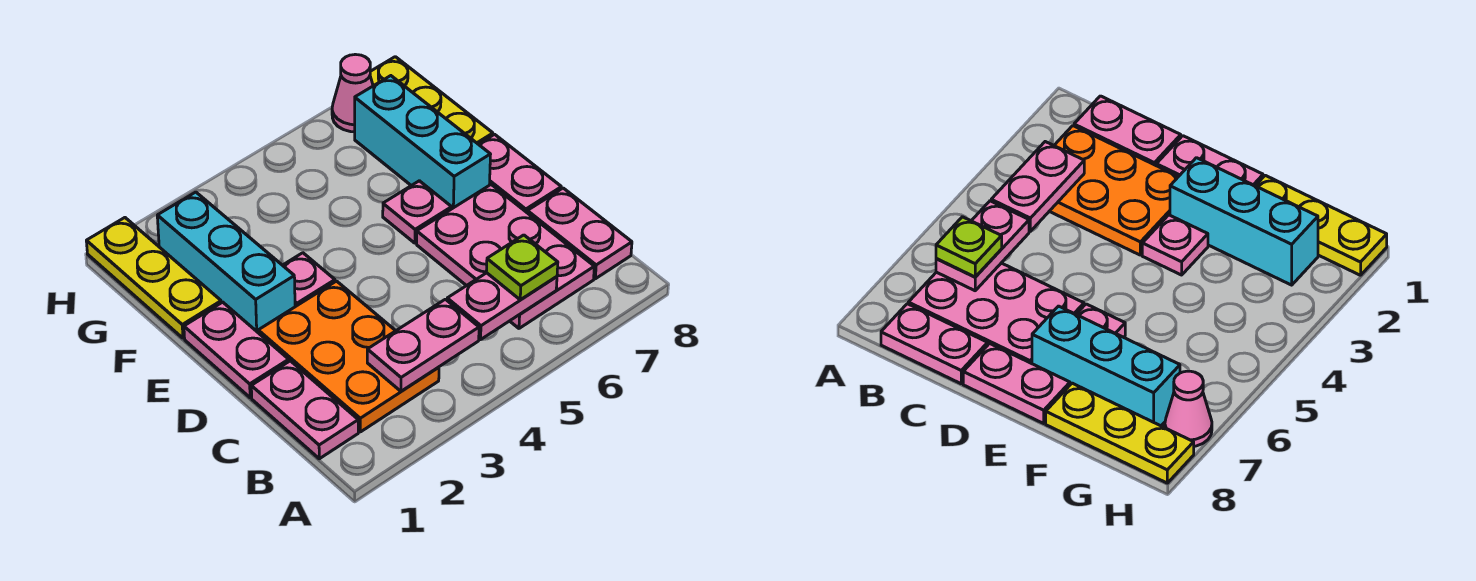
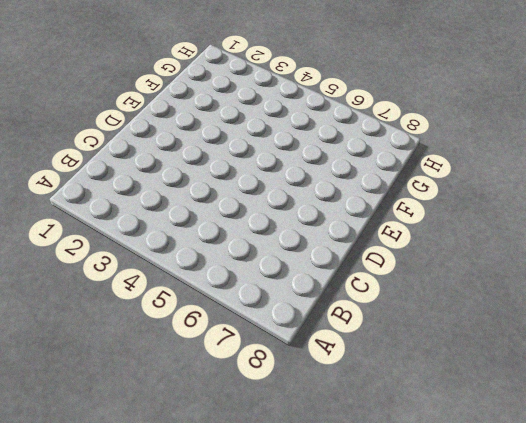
none -> pink plate B1:C1 level 1
none -> orange plate B2:D3 level 1
none -> pink plate B6:D7 level 1

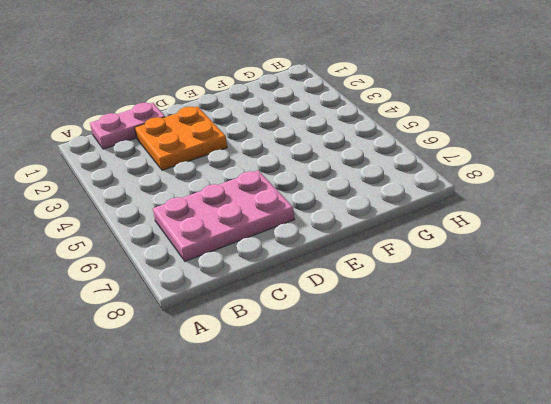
orange plate C2:D3 level 1 -> orange plate B2:D3 level 1
none -> pink plate B8:C8 level 1
none -> pink plate D1:E1 level 1
none -> pink plate D8:E8 level 1

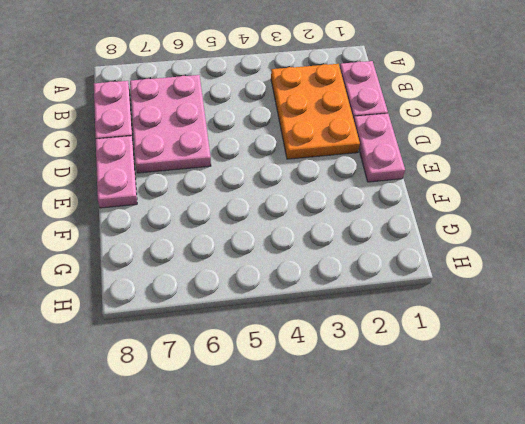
none -> cyan brick E2:G2 level 1
none -> pink plate E3 level 1
none -> pink plate E6 level 1

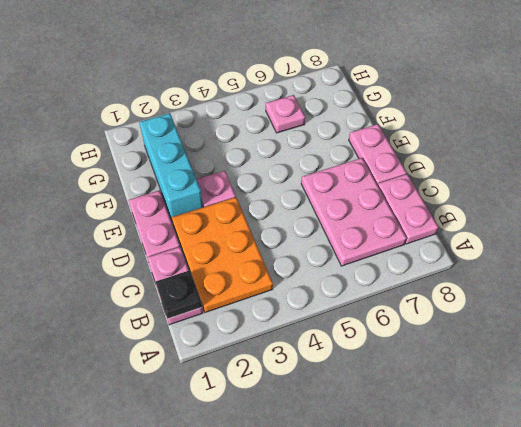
black plate B1 level 2 -> none
pink plate G6 level 1 -> pink plate E6 level 1
none -> cyan brick E7:G7 level 1
none -> yellow plate F1:H1 level 1
none -> yellow plate F8:H8 level 1

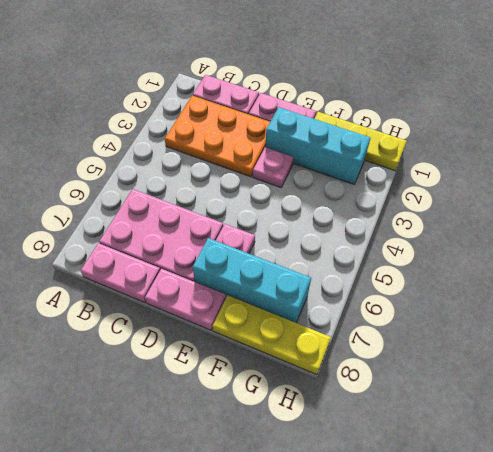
none -> pink cone H7 level 1
none -> pink plate B3:B4 level 2
none -> pink plate B5:B6 level 2

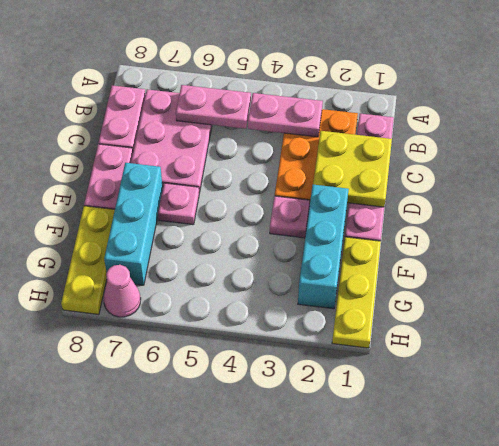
yellow plate C1:D2 level 2 -> none
none -> lime plate B6 level 3

